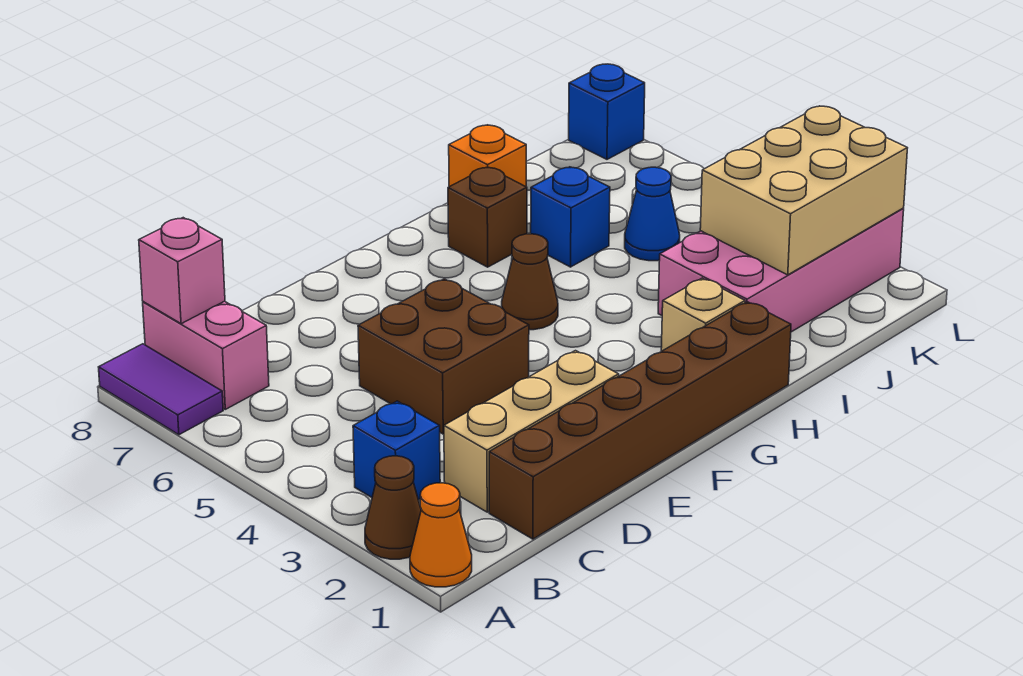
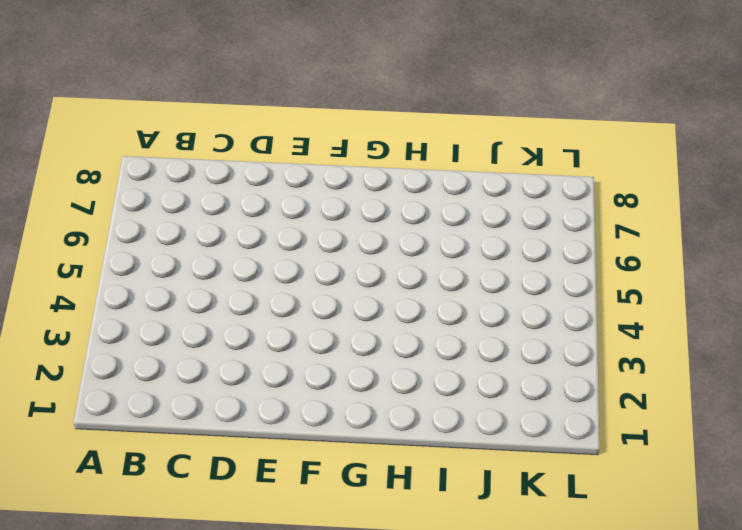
none -> orange cone A1 level 1
none -> brown cone A2 level 1
none -> purple tile A7:A8 level 1

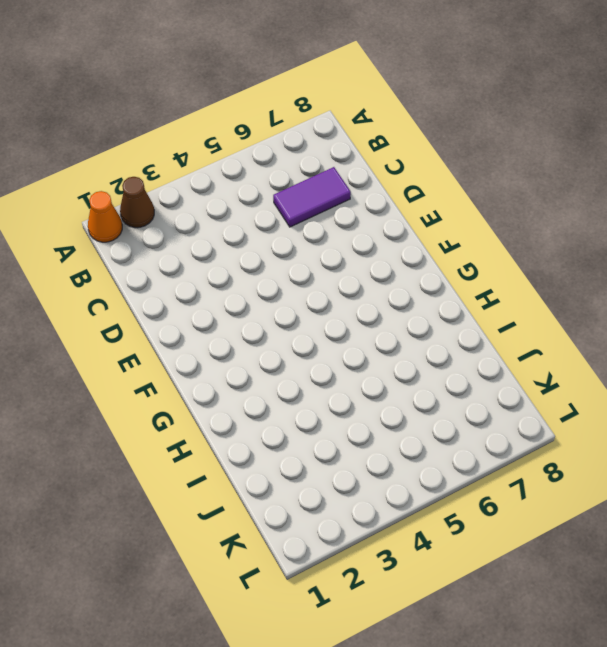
purple tile C6:C7 level 1 -> purple tile A7:A8 level 1
none -> blue brick B3 level 1
none -> pink brick B7:B8 level 1
none -> brown brick C1:H1 level 1

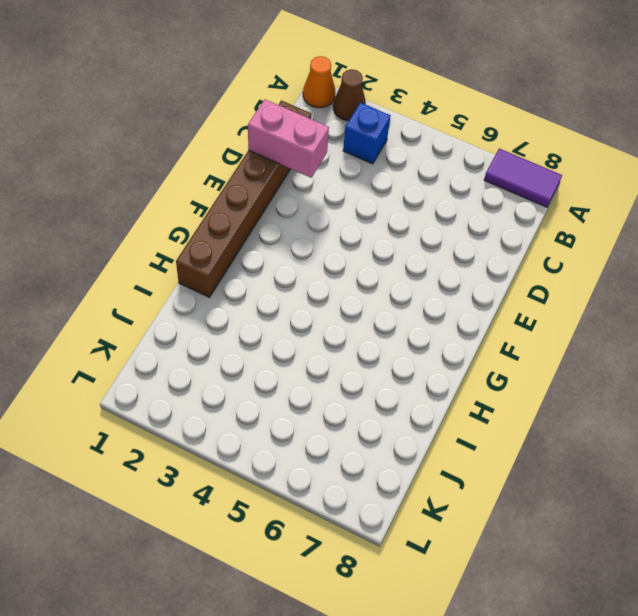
pink brick D1:D2 level 2 -> pink brick B7:B8 level 1
none -> tan brick C2:E2 level 1
none -> brown brick D4:E5 level 1
none -> brown cone G5 level 1

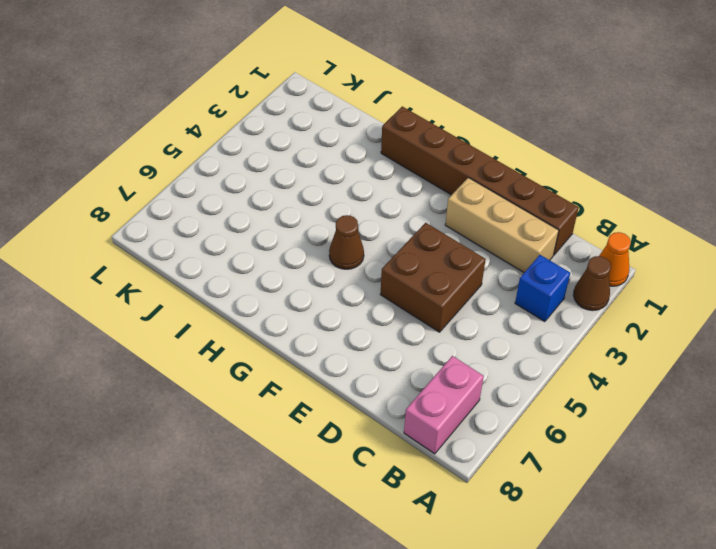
none -> purple tile A7:A8 level 1
none -> tan brick H2 level 1
none -> brown brick H7 level 1

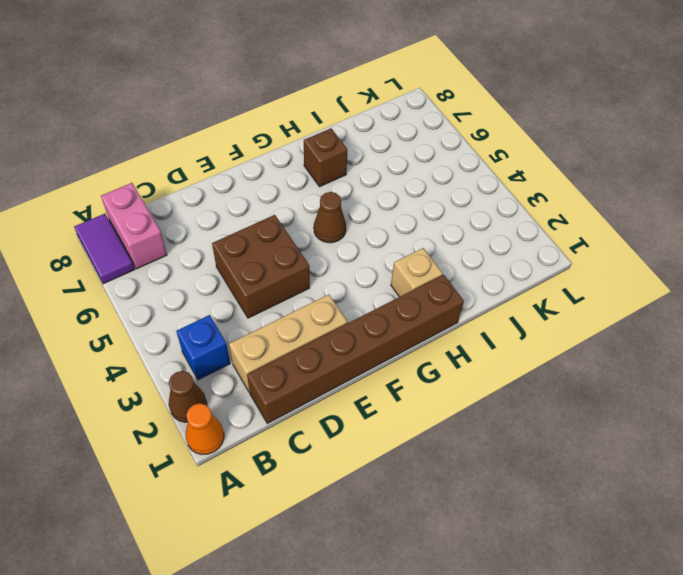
none -> pink brick I2:L3 level 1
none -> blue brick I6 level 1
none -> orange brick I8 level 1

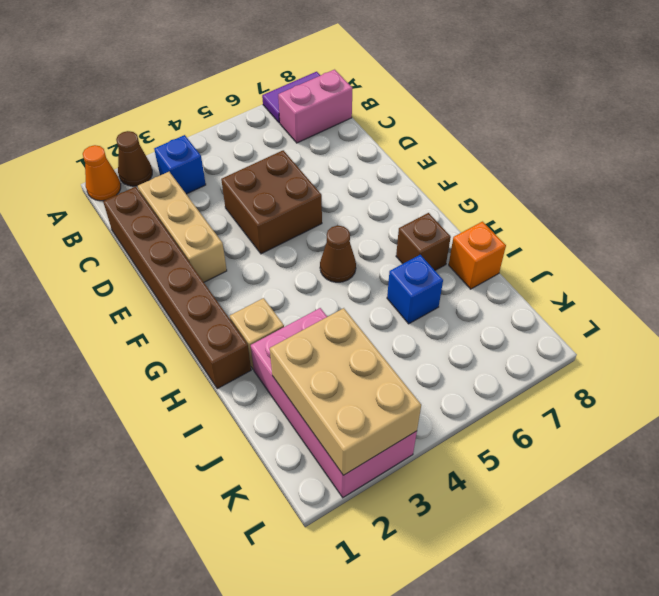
none -> blue cone J5 level 1
none -> blue brick L8 level 1
none -> pink brick B8 level 2

